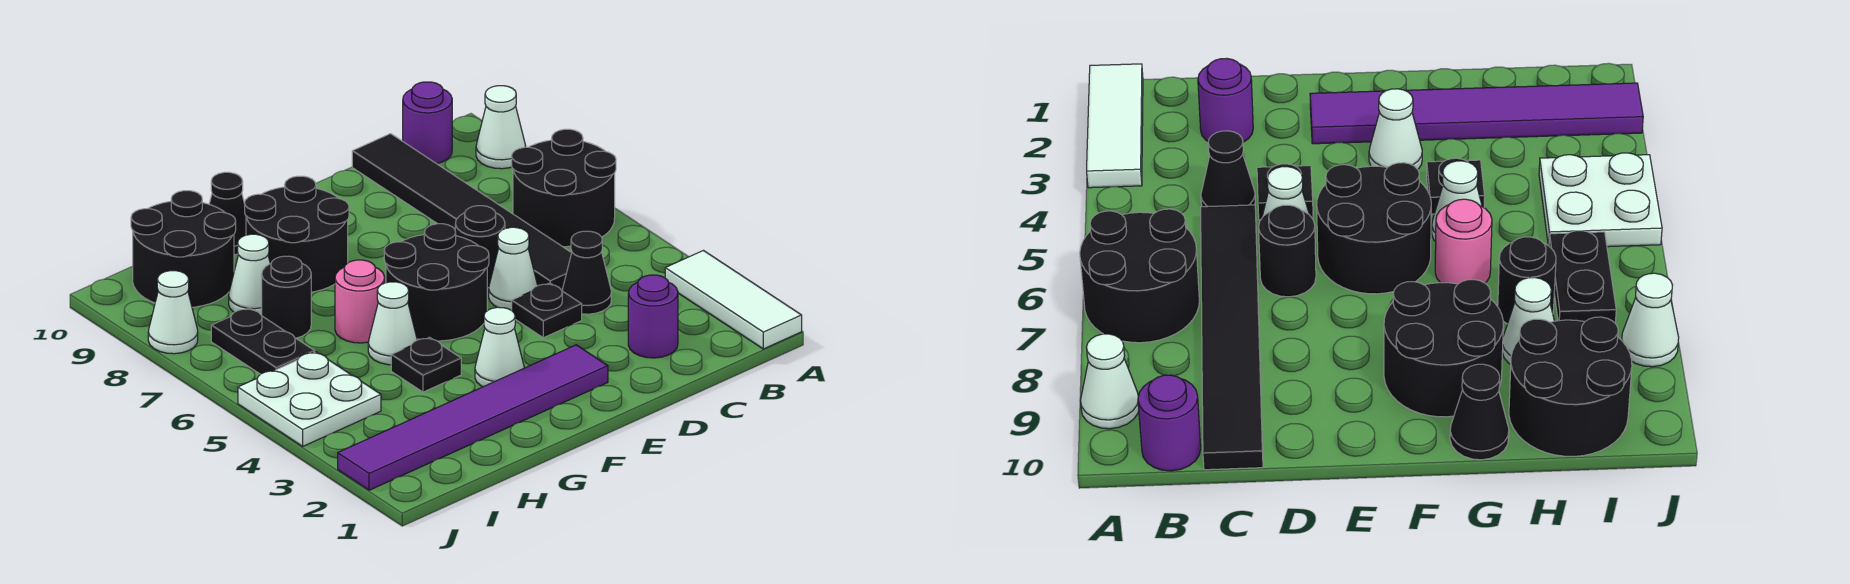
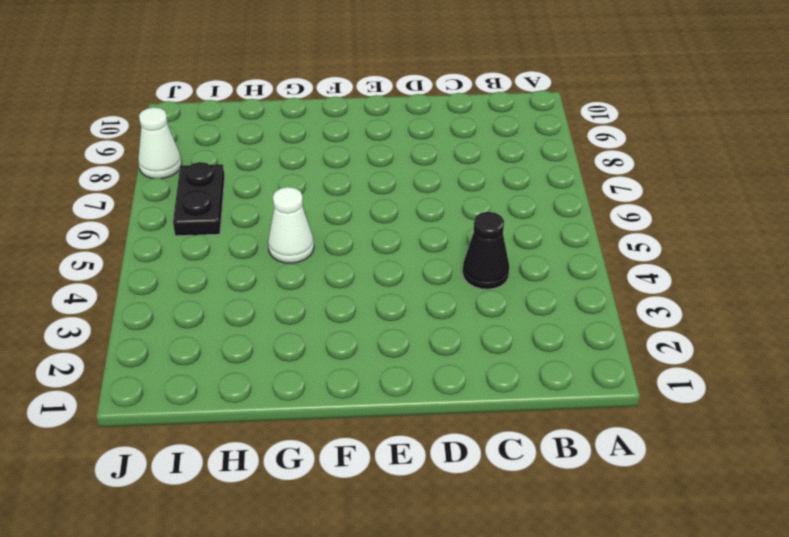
none -> white tile A1:A3 level 1
none -> black round brick A6:B7 level 1
none -> white cone A9 level 1

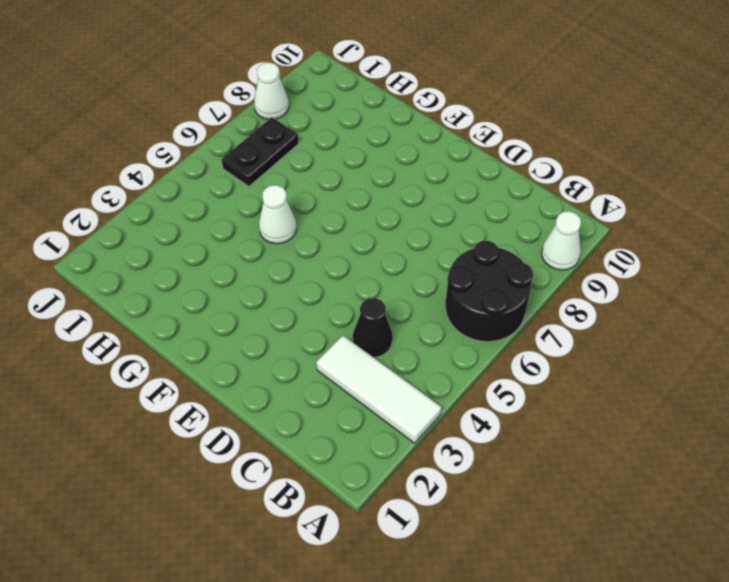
white tile A3:C3 level 1 -> white tile A1:A3 level 1
none -> purple round brick B10 level 1
none -> purple round brick C2 level 1
none -> black tile C5:C10 level 1

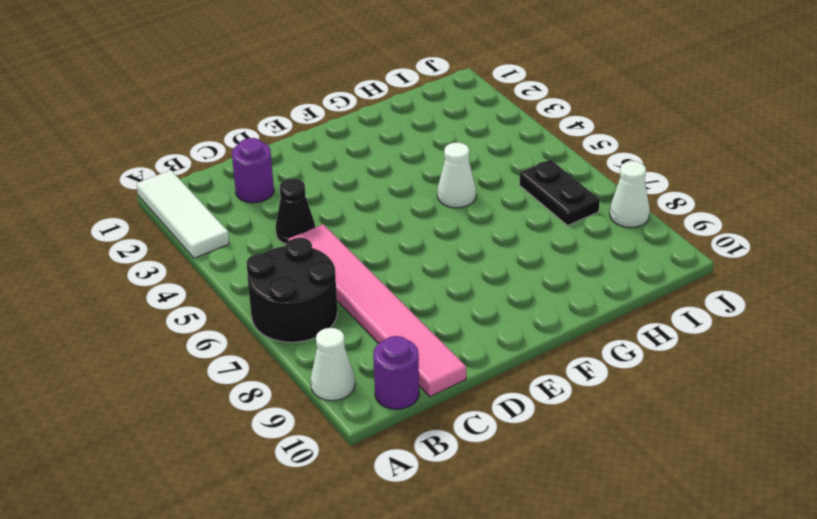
pink tile C5:C10 level 1 -> black tile C5:C10 level 1
none -> black plate D4 level 1
none -> white cone D5 level 1
none -> black round brick D6 level 1

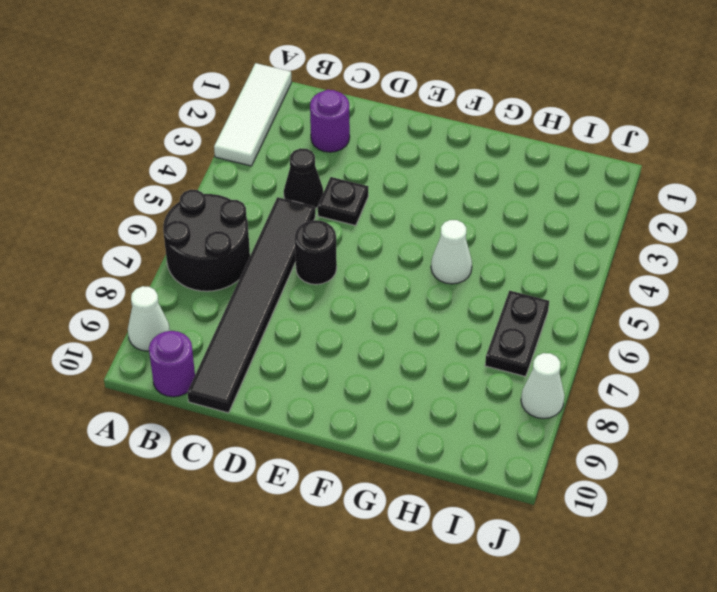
none -> white cone D5 level 1
none -> purple tile E2:J2 level 1
none -> black round brick E5:F6 level 1

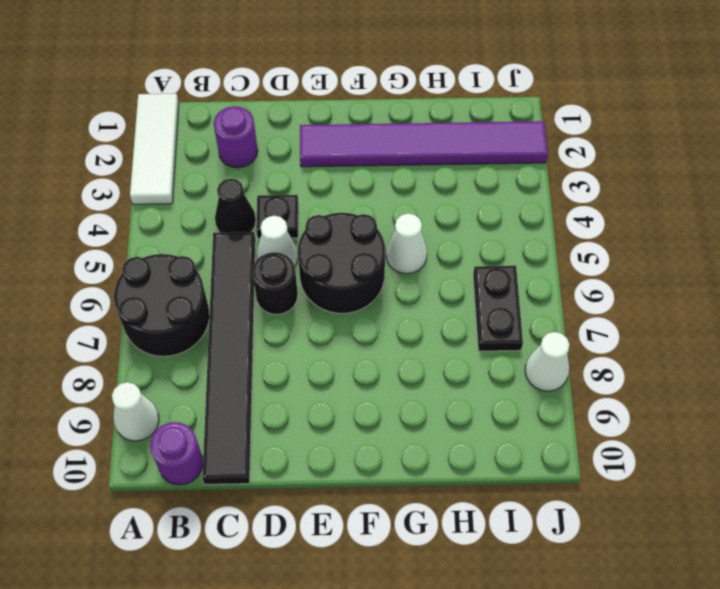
none -> white cone F3 level 1
none -> black round brick F8:G9 level 1
none -> black plate G4 level 1

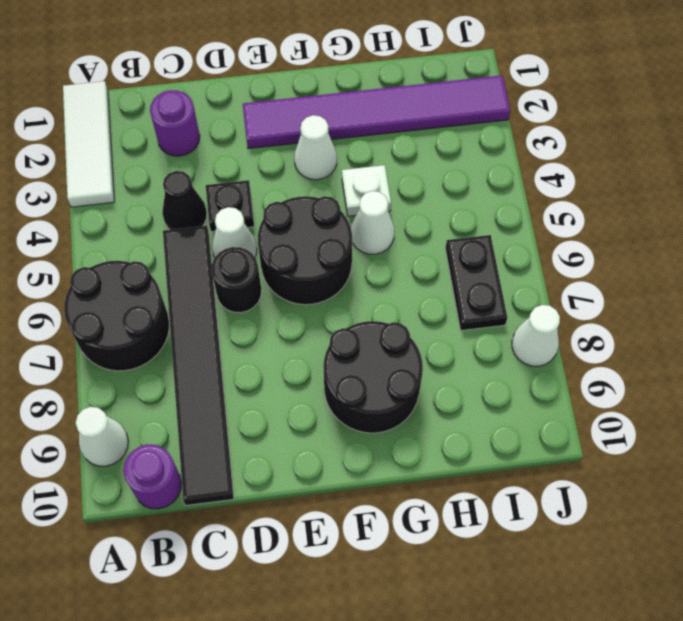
white plate G4 level 1 -> black plate G4 level 1
none -> pink round brick G6 level 1
none -> black cone G10 level 1
none -> black round brick H7 level 1

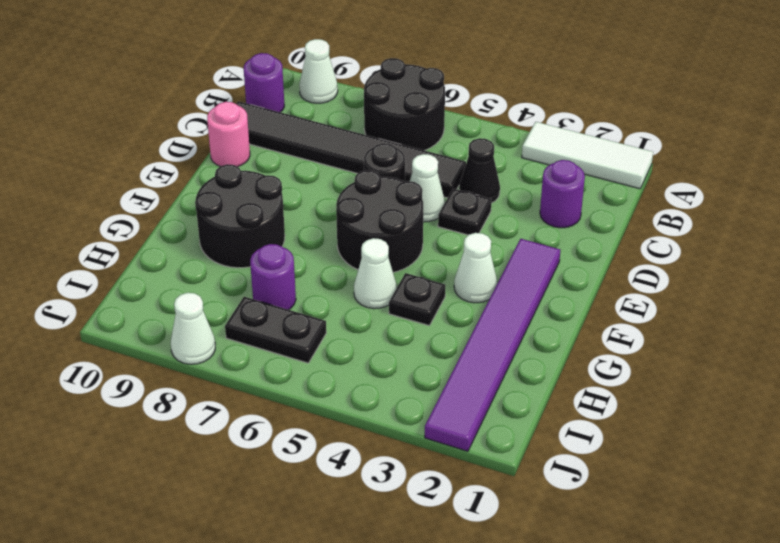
pink round brick D10 level 1 -> pink round brick G6 level 1
purple round brick H7 level 1 -> black round brick H7 level 1
none -> black cone G10 level 1
none -> white cone H8 level 1
none -> black round brick H9:I10 level 1

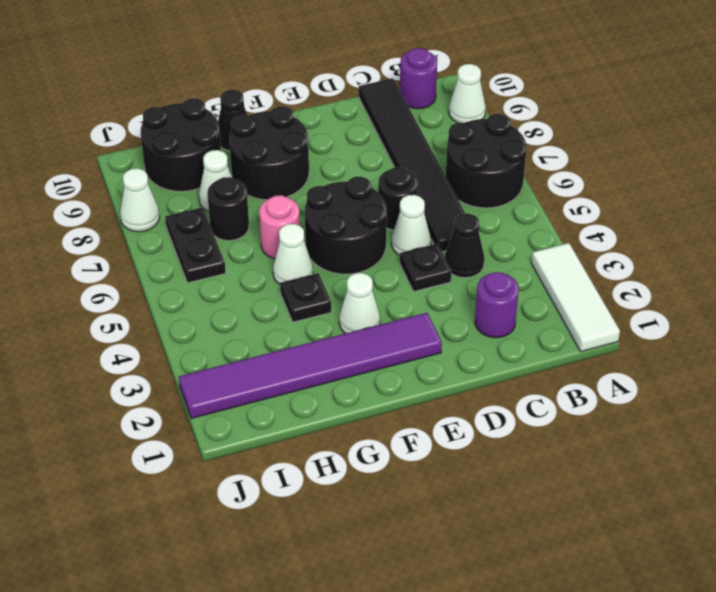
none -> white plate I4:J5 level 1

